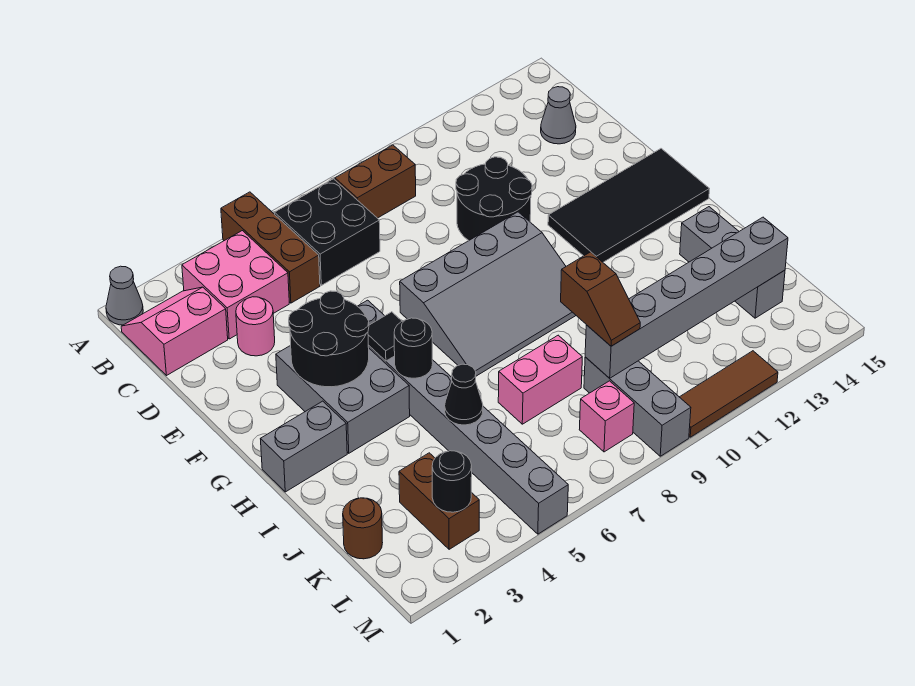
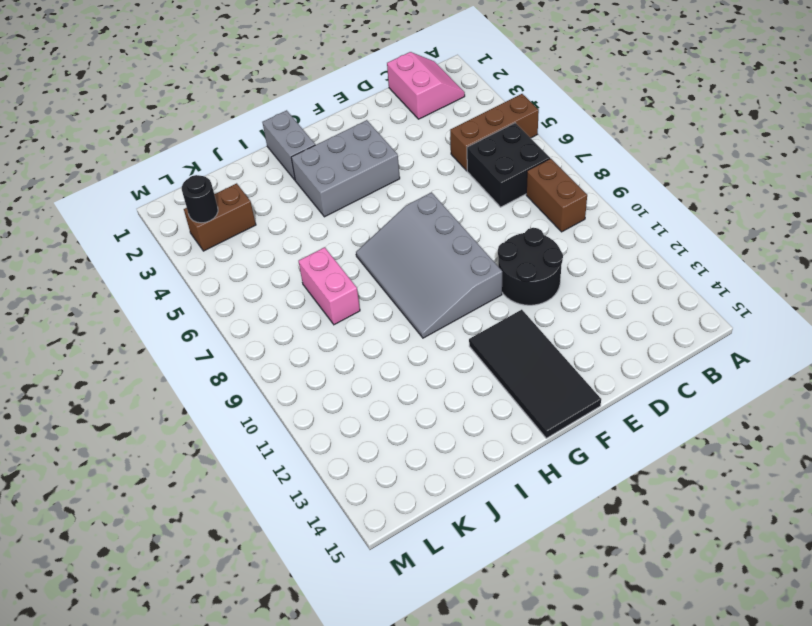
none -> grey cone A1 level 1
none -> pink brick B3:C4 level 1
none -> grey cone C14 level 1

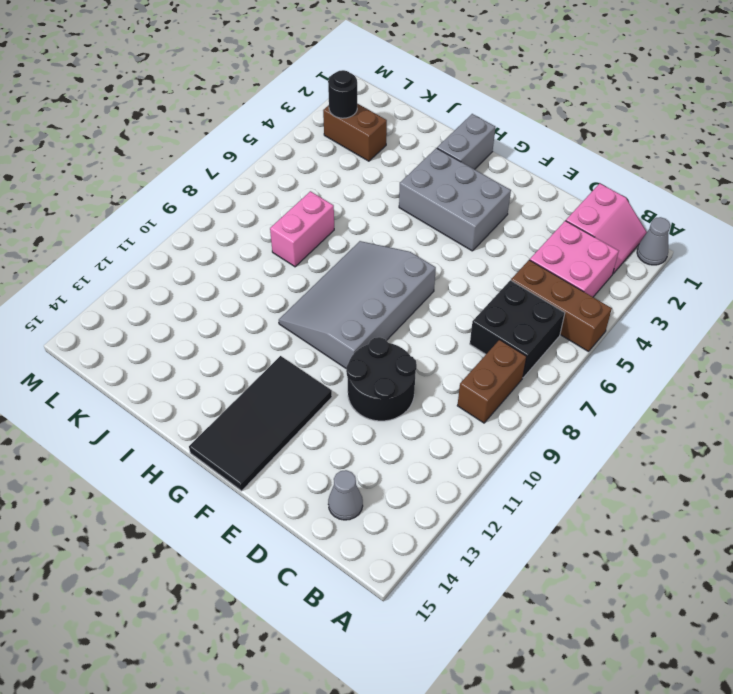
none -> pink round brick D3 level 1
none -> grey brick F5:M5 level 1
none -> grey brick I14:K14 level 1

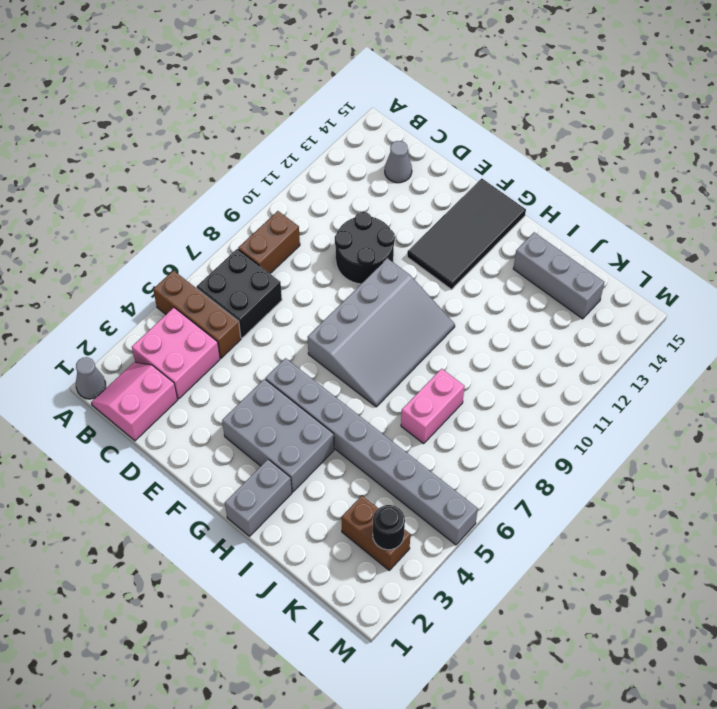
none -> pink round brick D3 level 1
none -> brown round brick K1 level 1
none -> grey brick K9:M9 level 1

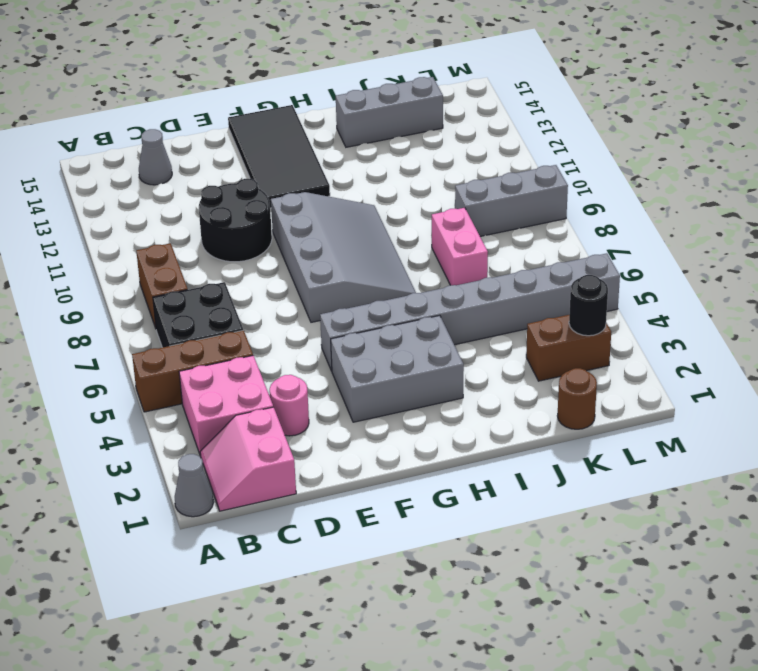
none -> grey brick H1:H2 level 1
none -> pink brick L8 level 1
none -> brown tile M10:M12 level 1

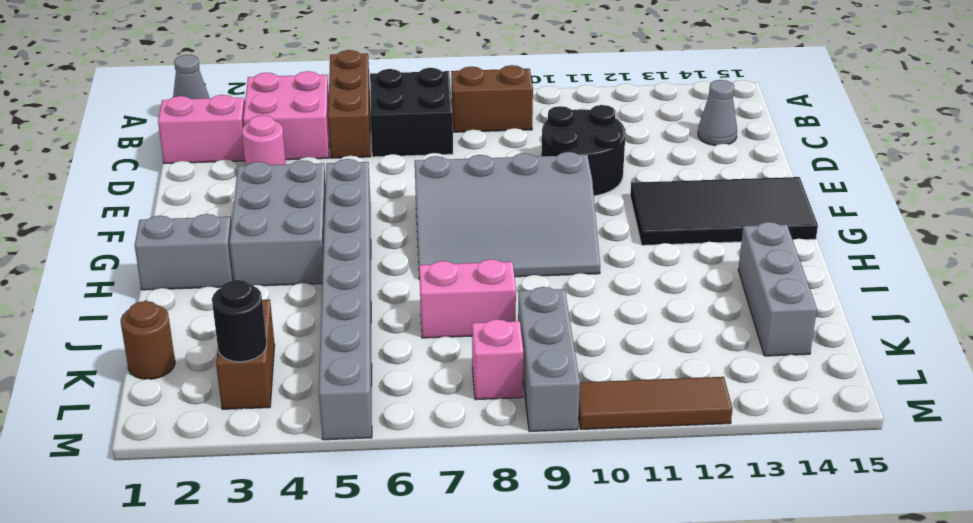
none -> black round brick F3:G4 level 2
none -> black tile G5 level 2
none -> black round brick H5 level 2

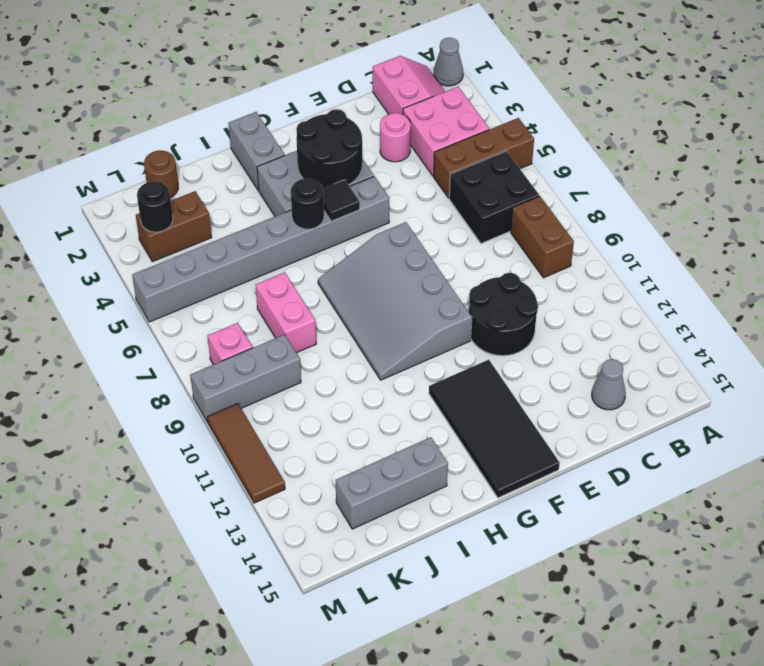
none -> black cone J5 level 2
none -> grey brick K9:K14 level 2
none -> brown slope J9:K9 level 3 top J

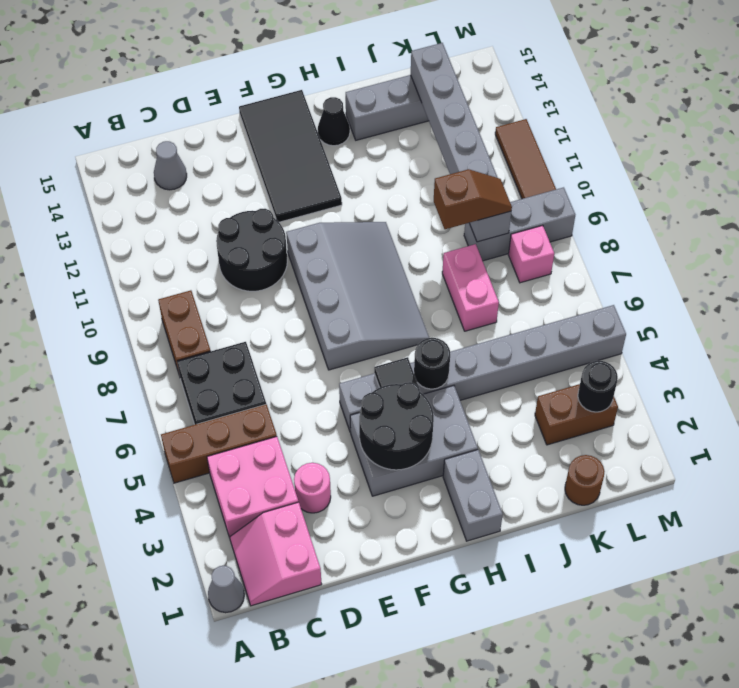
black cone H14 level 1 -> black cone J5 level 2

